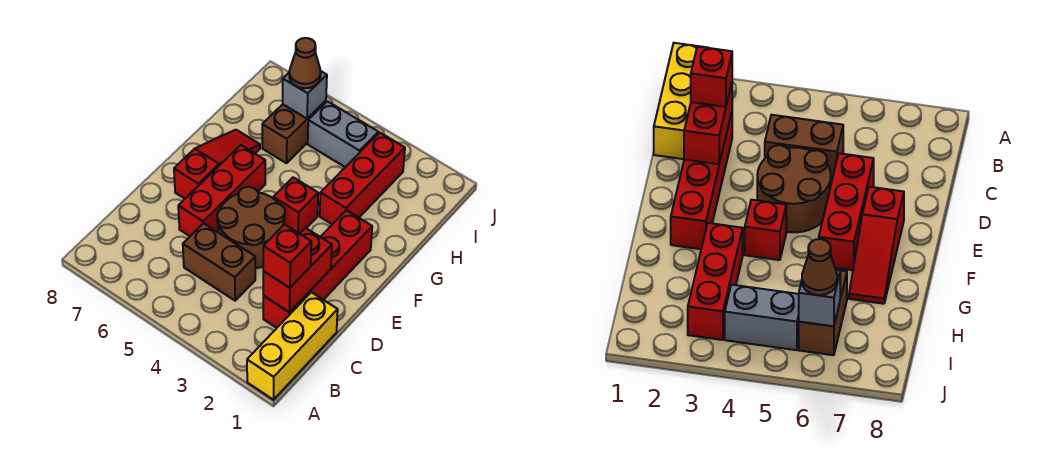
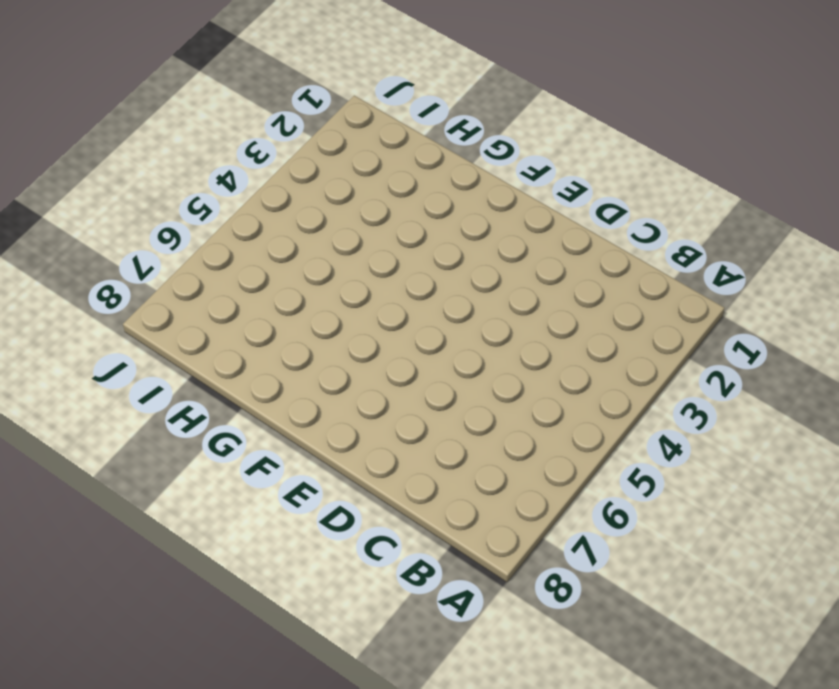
none -> yellow brick A1:C1 level 1
none -> red brick C2:F2 level 1
none -> brown brick C4:C5 level 1

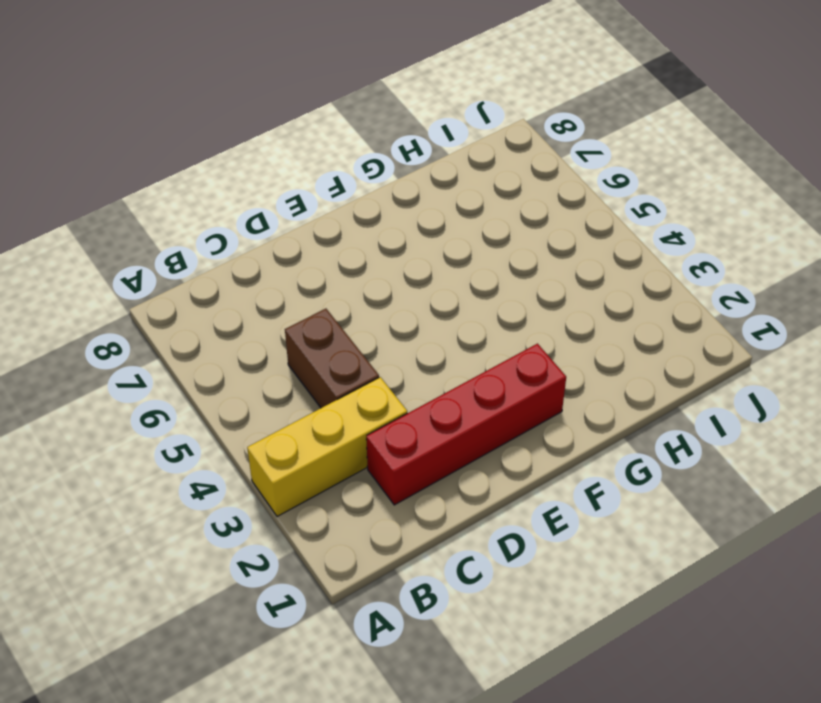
yellow brick A3:C3 level 1 -> yellow brick A1:C1 level 1
none -> brown round brick D4:E5 level 1
none -> red brick D6:F6 level 1
none -> red slope E7:G7 level 1 top E

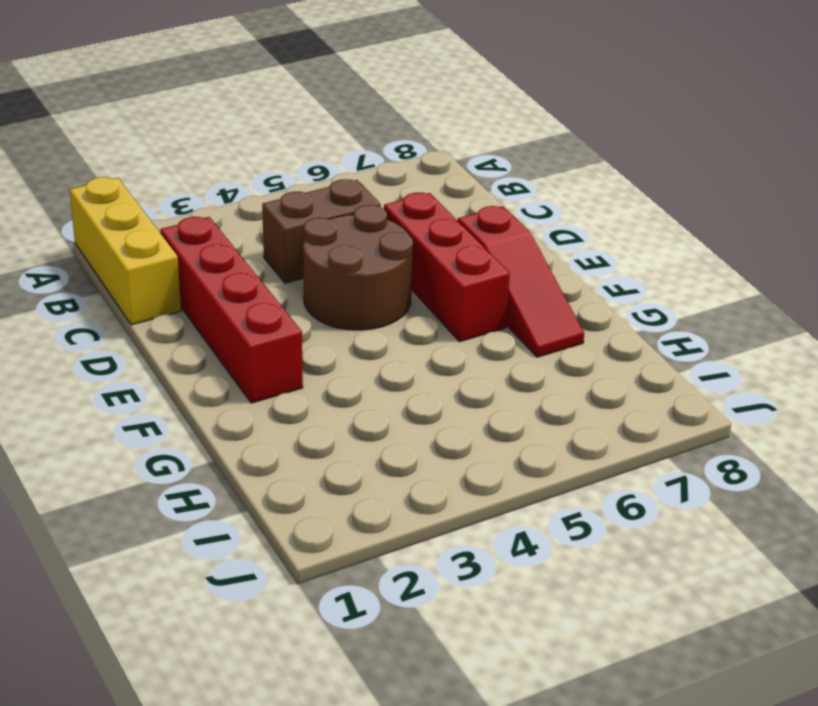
none -> red brick F4 level 1
none -> red brick G3:I3 level 1
none -> brown brick H6:I6 level 1

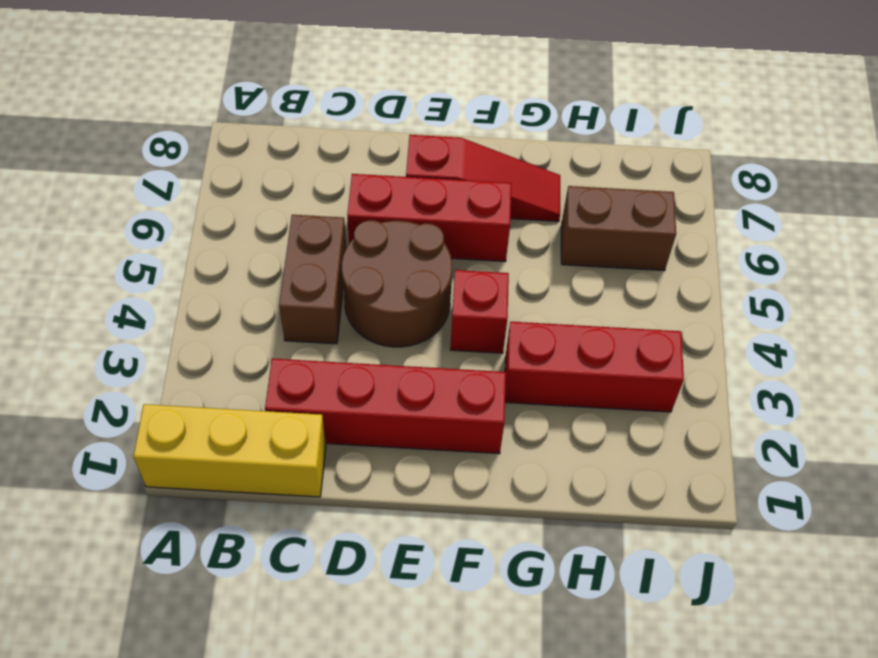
none -> grey brick I4:I5 level 1
none -> red brick C2:D2 level 2
none -> grey brick I6 level 2

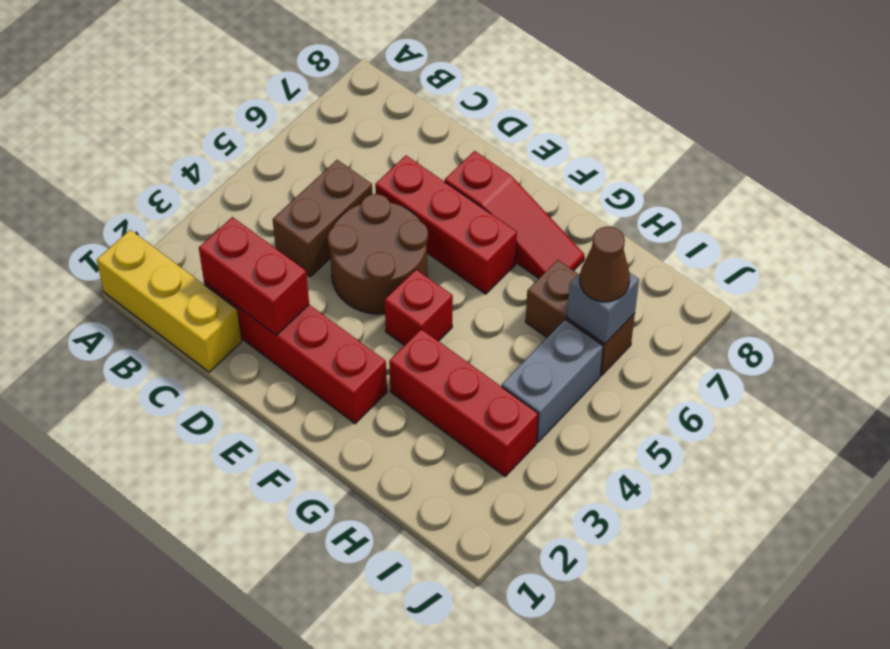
none -> red brick C2 level 3

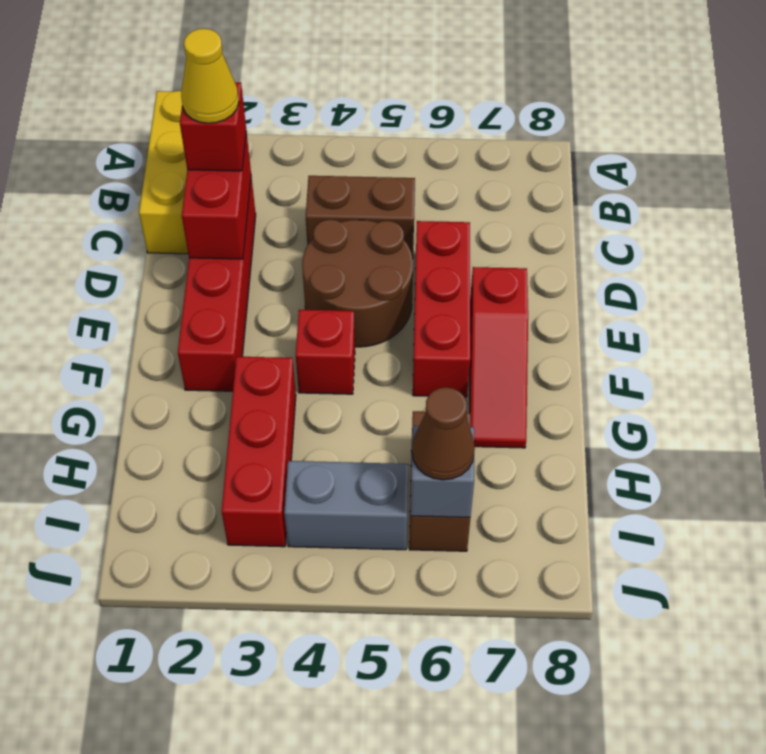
yellow cone C2 level 4 -> none

